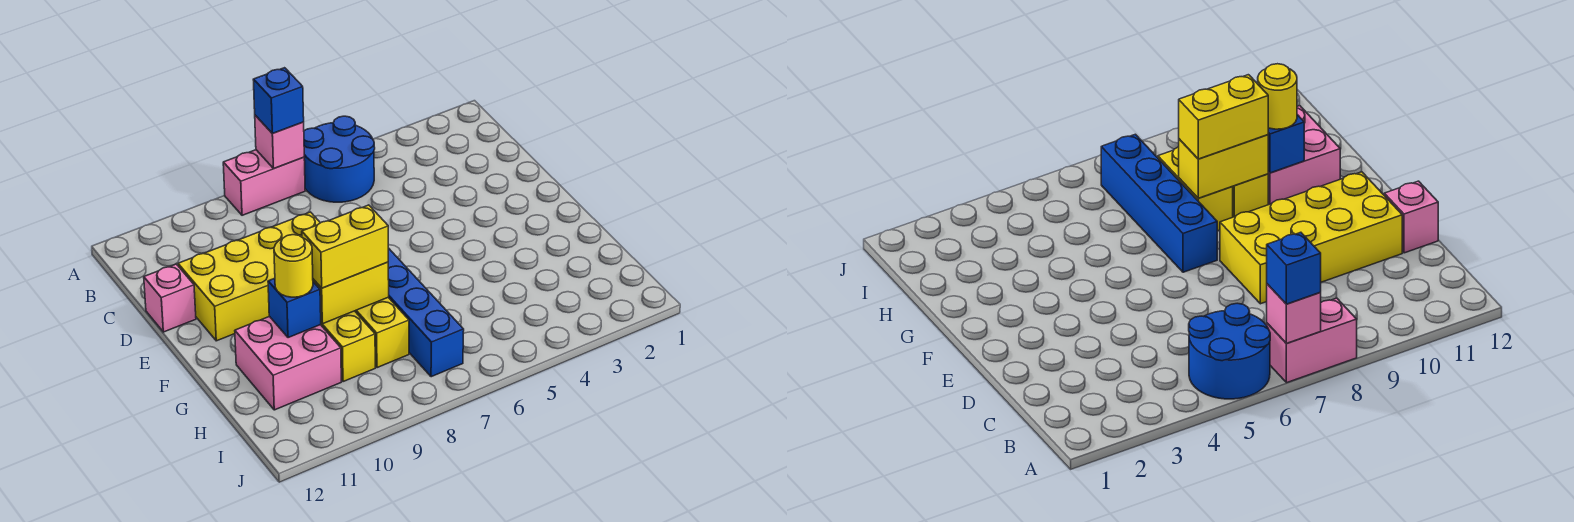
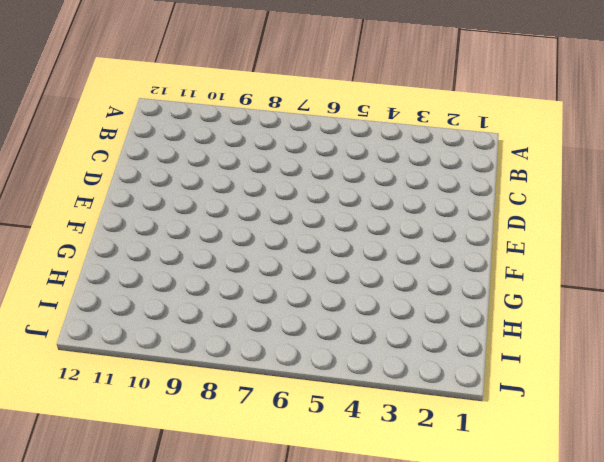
none -> blue round brick A5:B6 level 1
none -> pink brick A7:A8 level 1
none -> yellow brick D8:E11 level 1

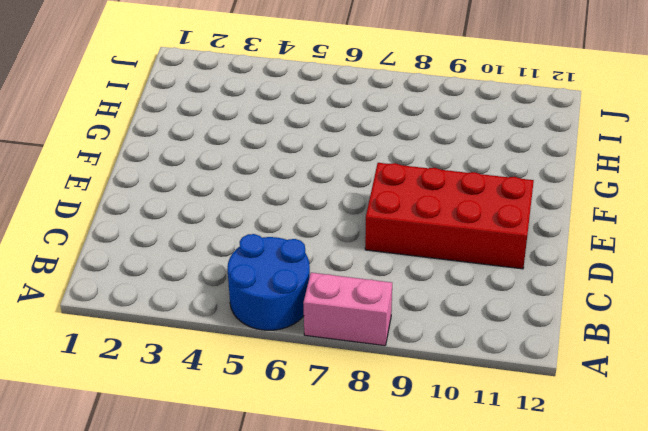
red brick D8:E11 level 1 -> yellow brick D8:E11 level 1
none -> pink brick D12 level 1
none -> blue brick F7:I7 level 1
none -> yellow brick G8:H8 level 1

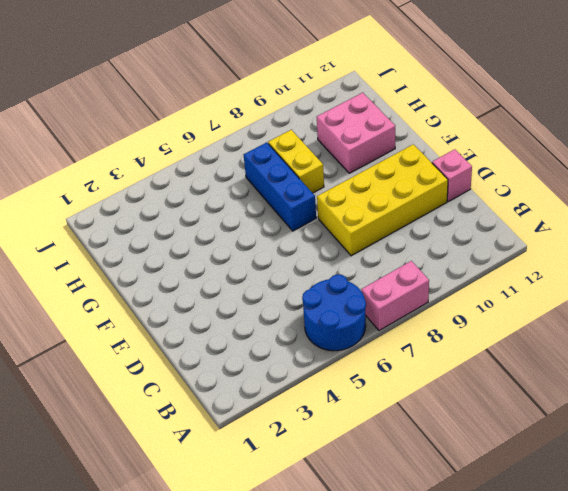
blue brick F7:H7 level 1 -> blue brick F7:I7 level 1
none -> yellow brick G9:H9 level 1
none -> pink brick A7 level 2
none -> yellow brick G8:G9 level 2

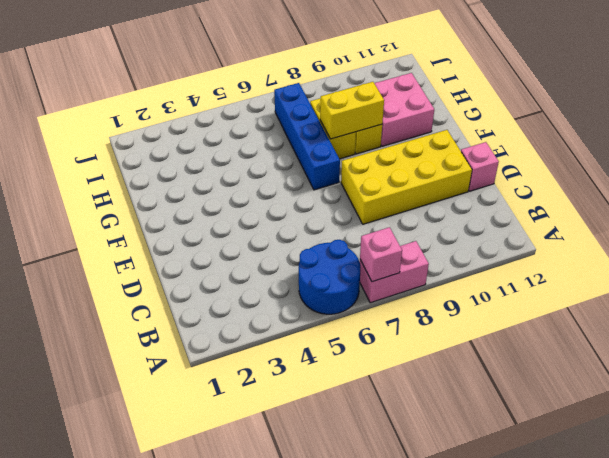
none -> blue brick G10 level 2
none -> blue brick A7 level 3
none -> yellow brick G8:G9 level 3

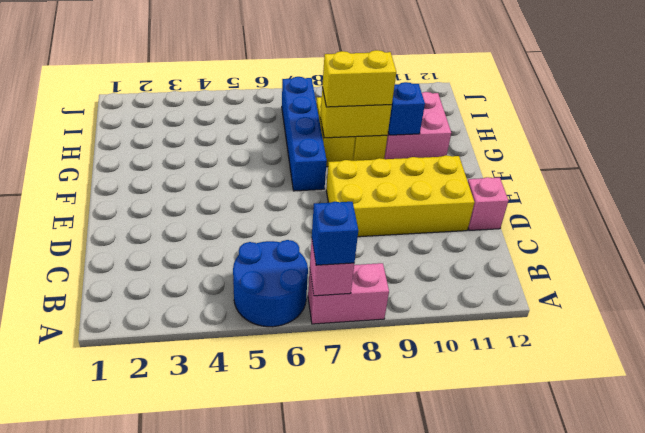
none -> yellow round brick G10 level 3

